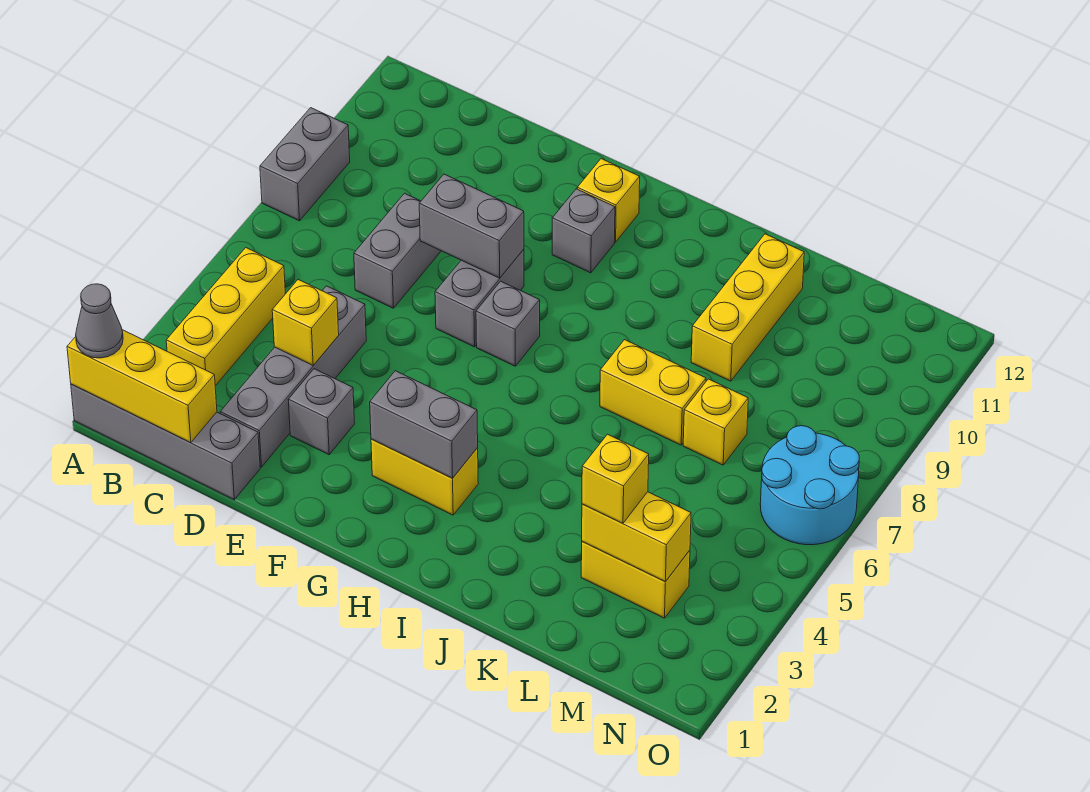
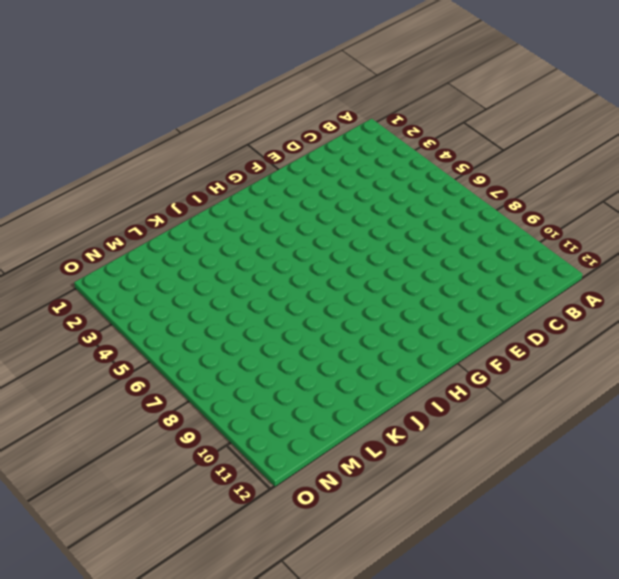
none -> grey brick A1:D1 level 1
none -> grey brick A8:A9 level 1
none -> yellow brick B3:B5 level 1

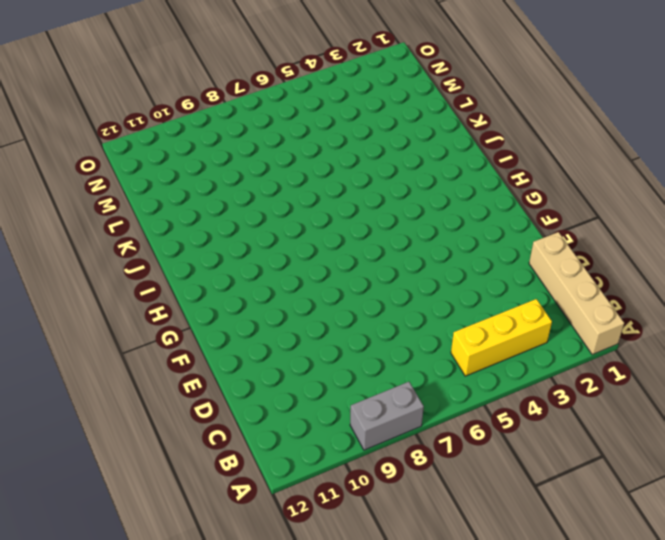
tan brick A1:D1 level 1 -> grey brick A1:D1 level 1
none -> grey brick D2:D5 level 1
none -> grey brick D7:D8 level 1
none -> grey brick E3 level 1

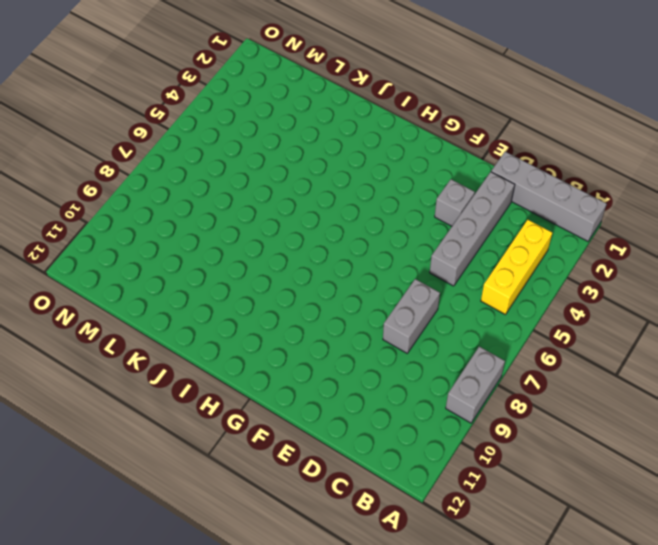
none -> grey brick F7:F8 level 1
none -> yellow brick G3:H3 level 1
none -> grey brick G7 level 1

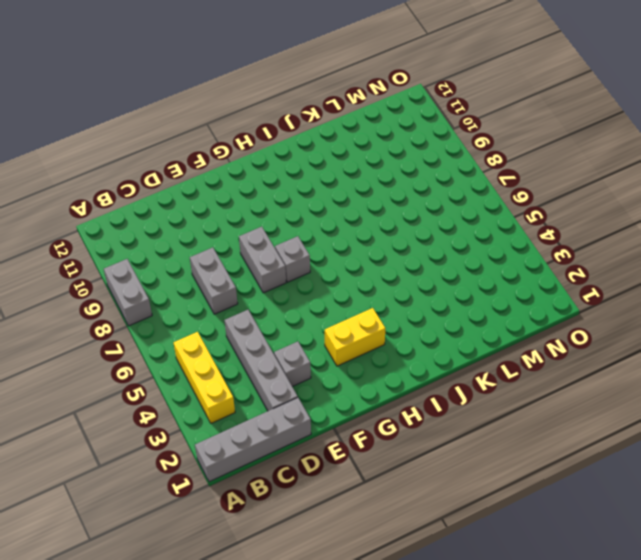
none -> grey brick G10 level 1
none -> yellow brick G11 level 1
none -> yellow brick J7:K7 level 1

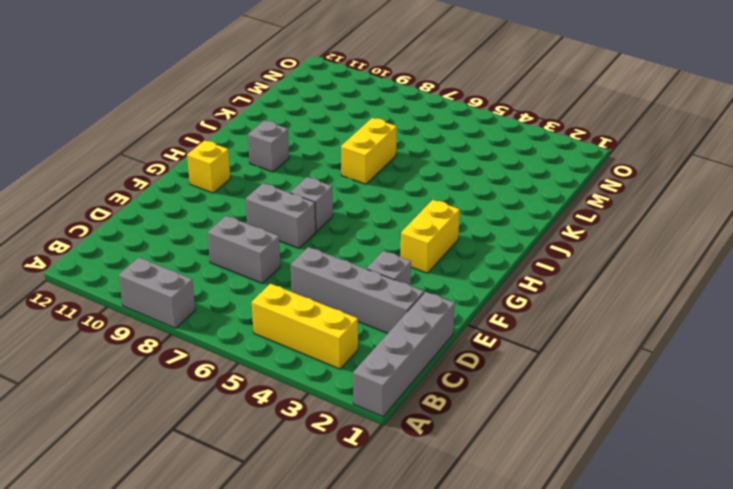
grey brick I10 level 1 -> grey brick G10 level 1
none -> yellow brick K9:K11 level 1
none -> yellow brick L3:M3 level 1
none -> yellow brick L7 level 1

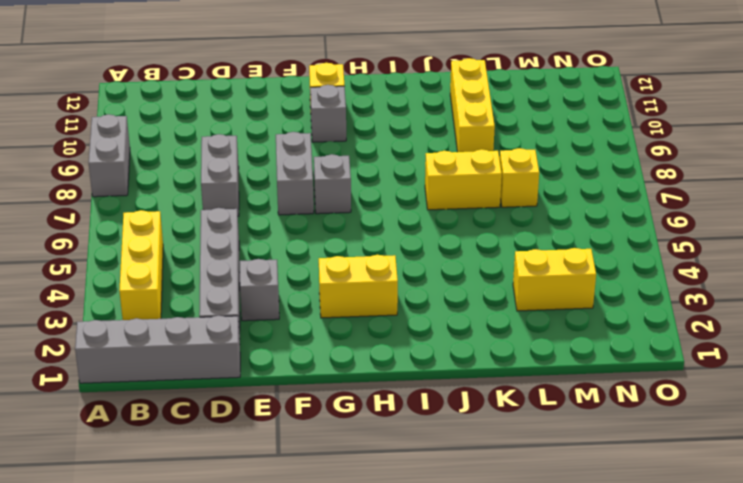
none -> cyan round brick N6:O7 level 1
none -> yellow brick A1:C1 level 2
none -> yellow brick D4 level 2

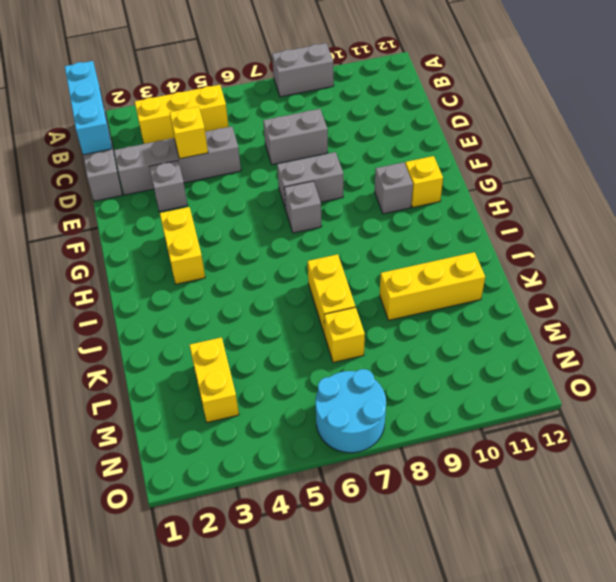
cyan brick A1:C1 level 2 -> yellow brick A1:C1 level 2
none -> grey brick E8:F8 level 2
none -> grey brick G3:H3 level 2
none -> yellow brick L3:M3 level 2

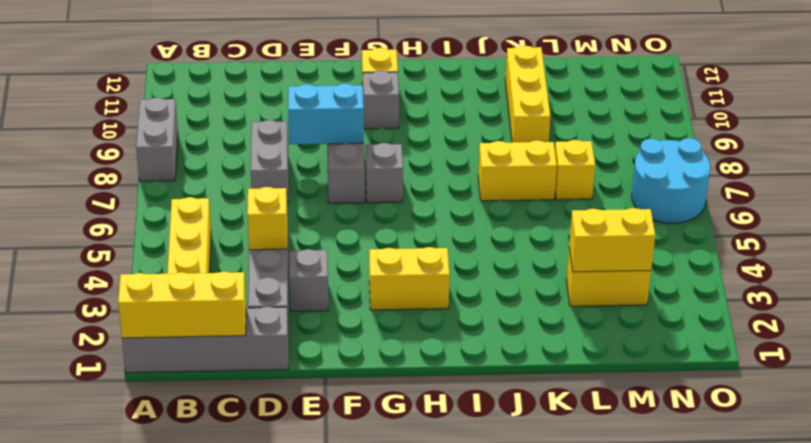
cyan brick E8:F8 level 2 -> grey brick E8:F8 level 2
none -> grey brick G3:H3 level 2
none -> grey cone A1 level 3
none -> yellow brick L3 level 3

